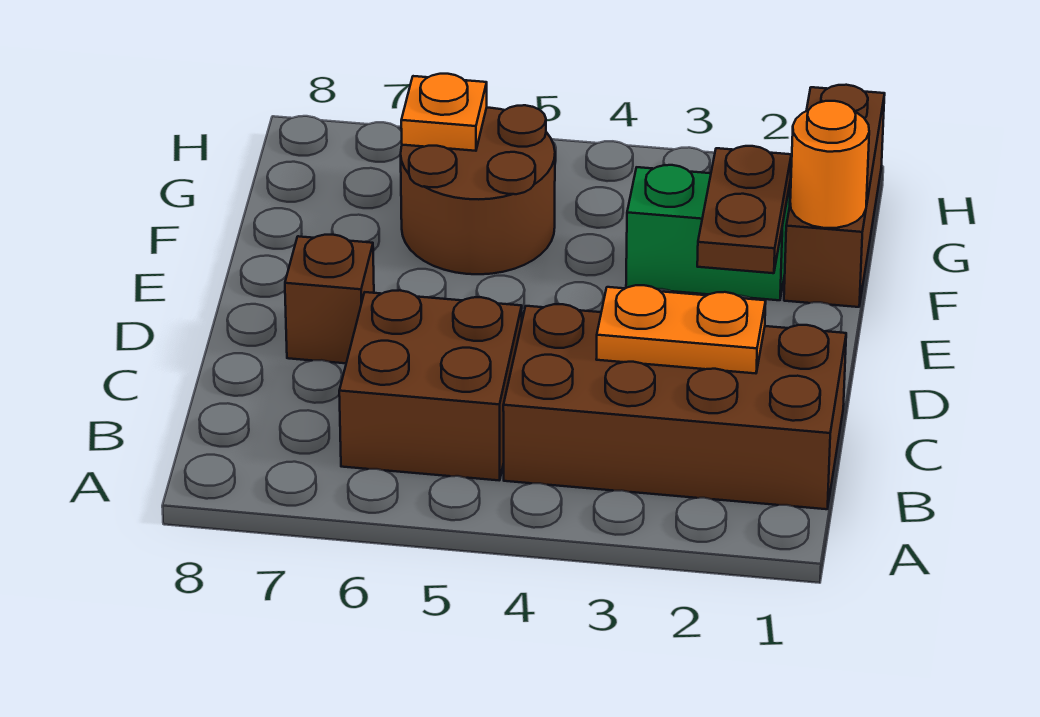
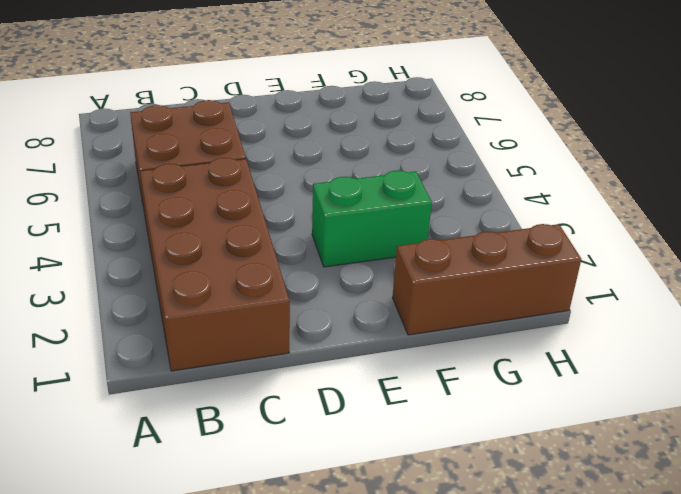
green brick E3:F3 level 1 -> green brick F2:F3 level 1
none -> brown brick D7 level 1
none -> brown round brick F5:G6 level 1

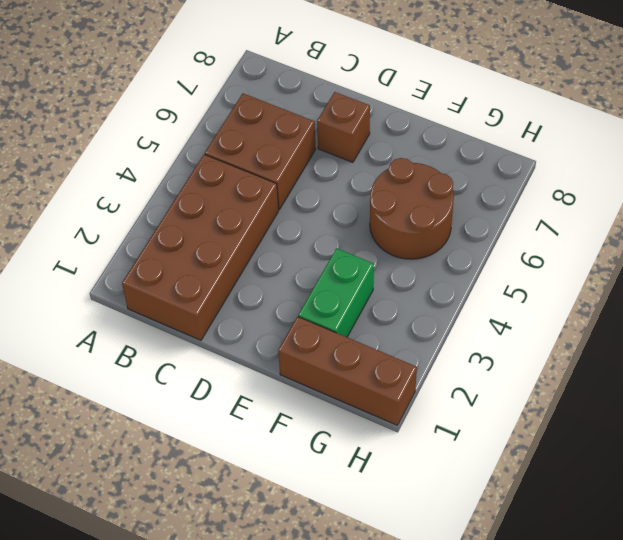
none -> orange plate C2:C3 level 2
none -> brown plate E2:F2 level 2

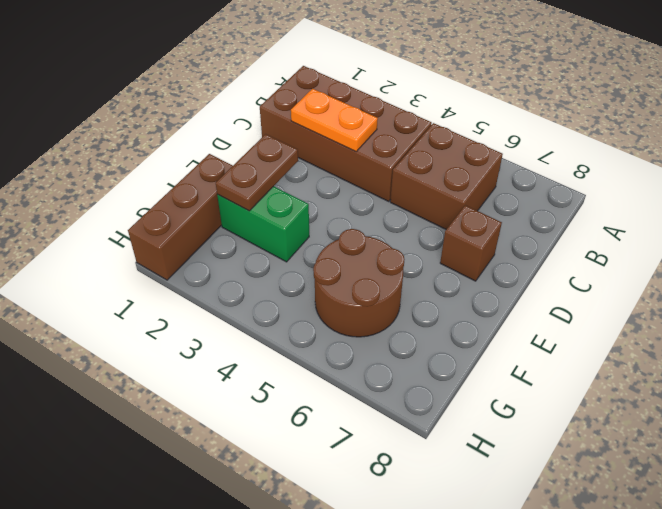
none -> orange round brick F1 level 2
none -> orange plate G6 level 2

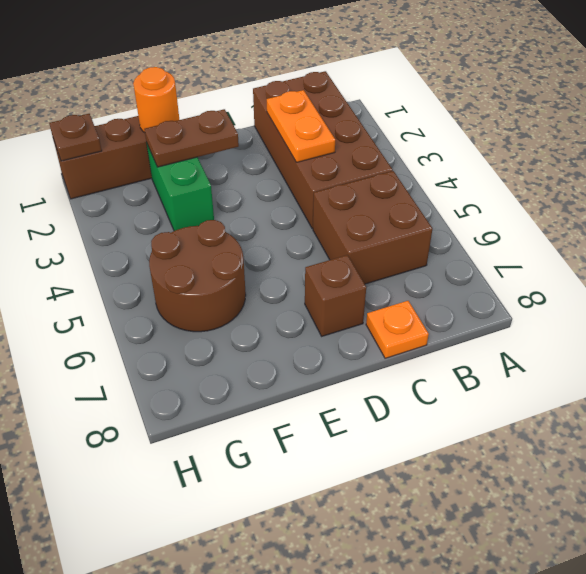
orange plate C8 level 1 -> orange plate G6 level 2
brown plate H1 level 2 -> none

